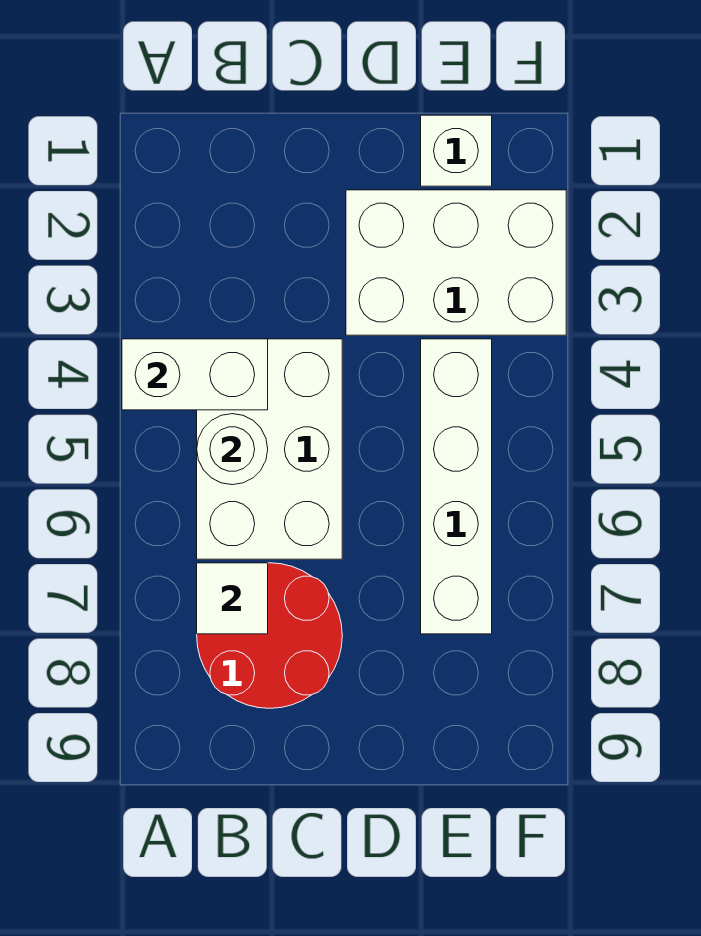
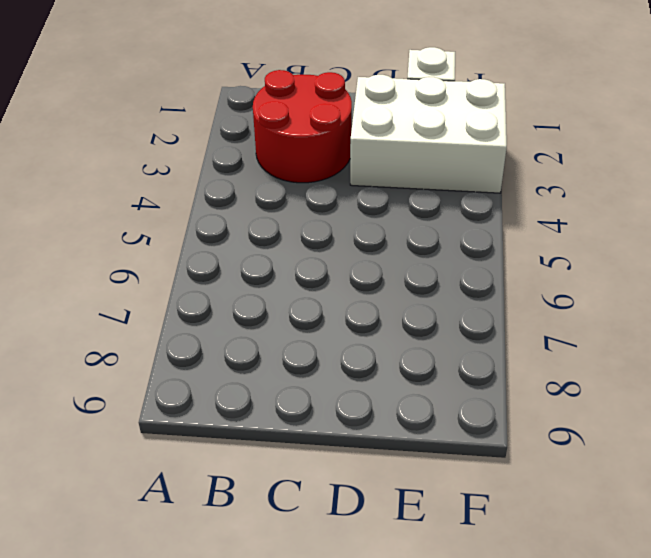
red round brick B2:C3 level 1 -> red round brick B7:C8 level 1
none -> white brick B4:C6 level 1
none -> white brick E4:E7 level 1

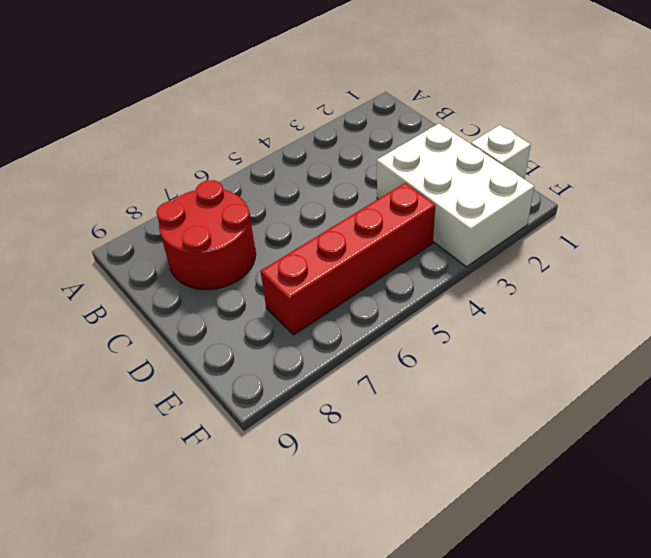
red brick E4:E7 level 1 -> white brick E4:E7 level 1
none -> white brick B4:C6 level 1
none -> white brick A4:B4 level 2

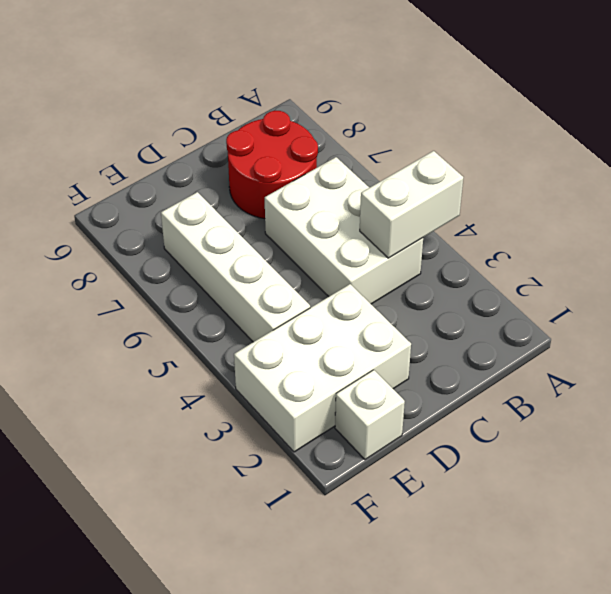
none -> white round brick B5 level 2
none -> white tile B7 level 2

